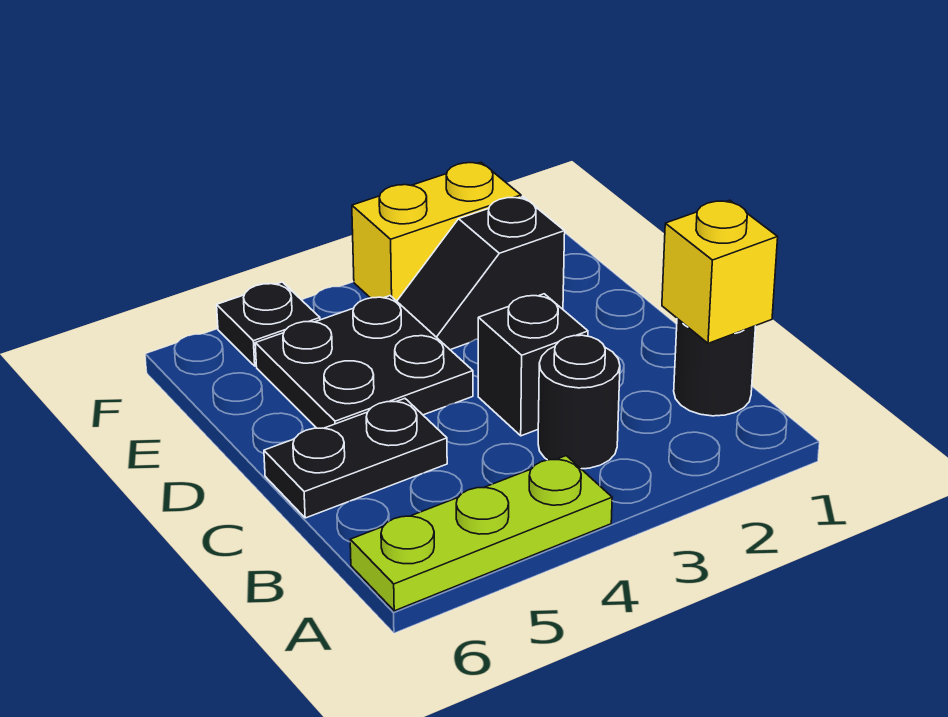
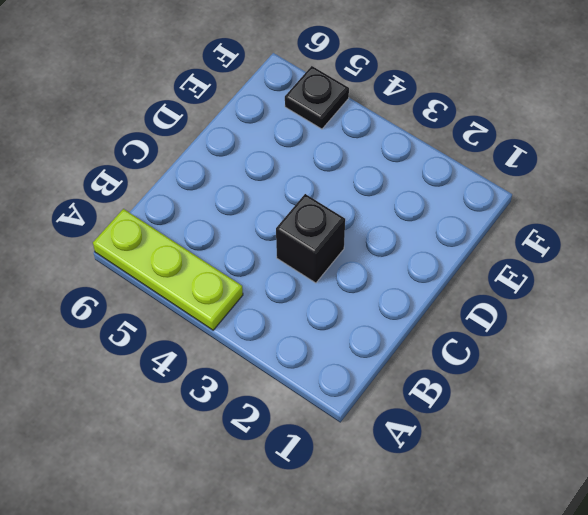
none -> black round brick B1 level 1
none -> black round brick B3 level 1

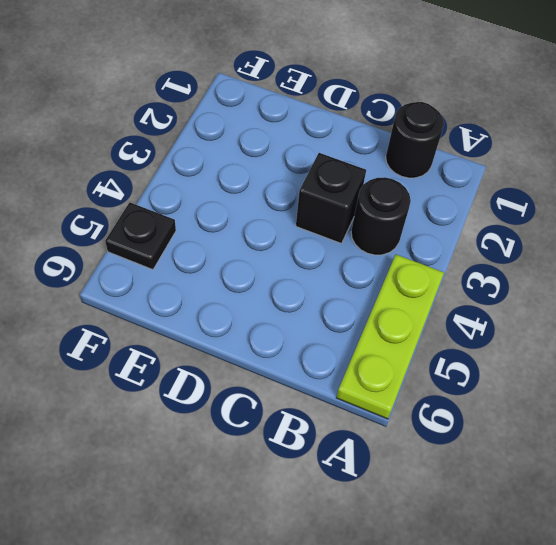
none -> black plate C5:C6 level 1
none -> black plate D4:E5 level 1

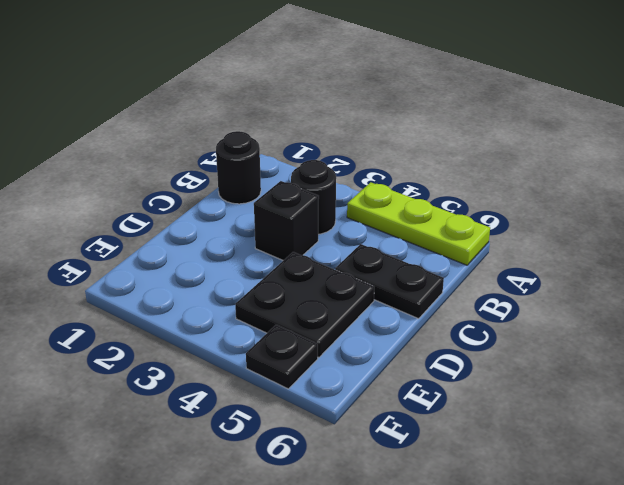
none -> black slope E2:E3 level 1 top 2
none -> yellow brick F2:F3 level 1

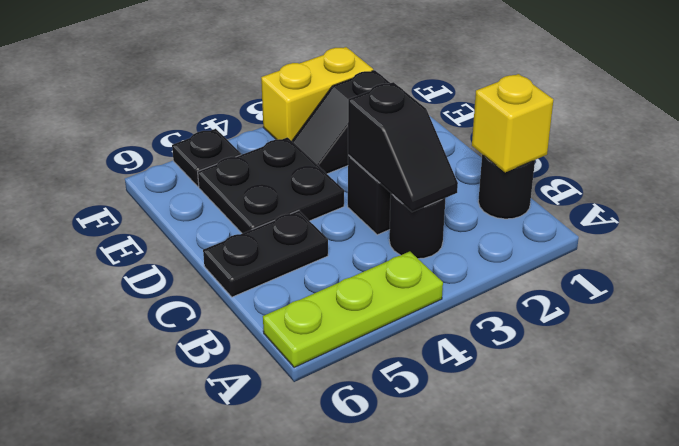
black slope B3:C3 level 2 top C -> none

